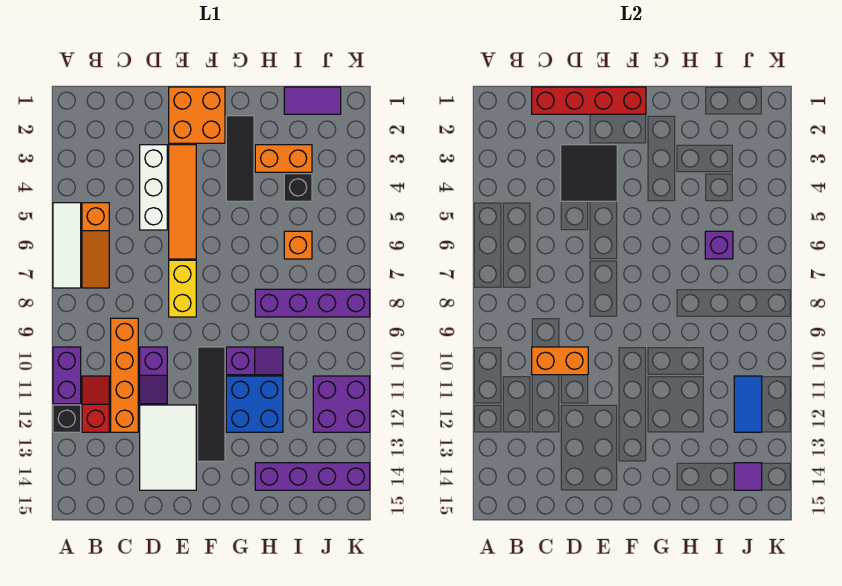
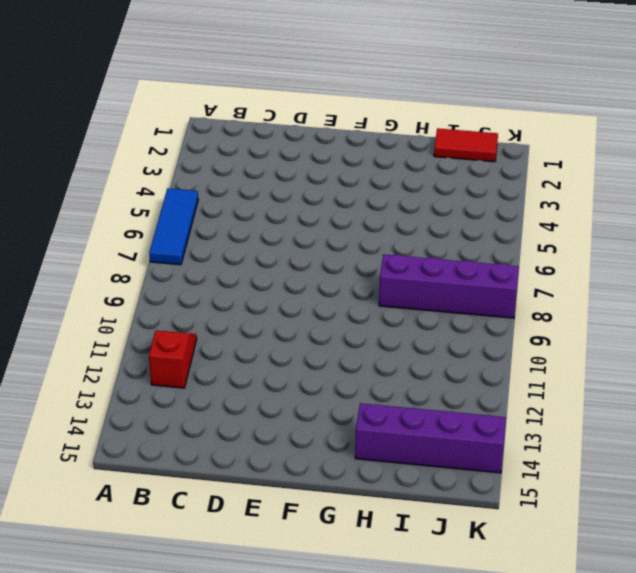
blue tile A5:A7 level 1 -> white tile A5:A7 level 1
red tile I1:J1 level 1 -> purple tile I1:J1 level 1
none -> purple brick A10:A11 level 1
none -> black brick A12 level 1
none -> orange slope B5:B7 level 1 top 5

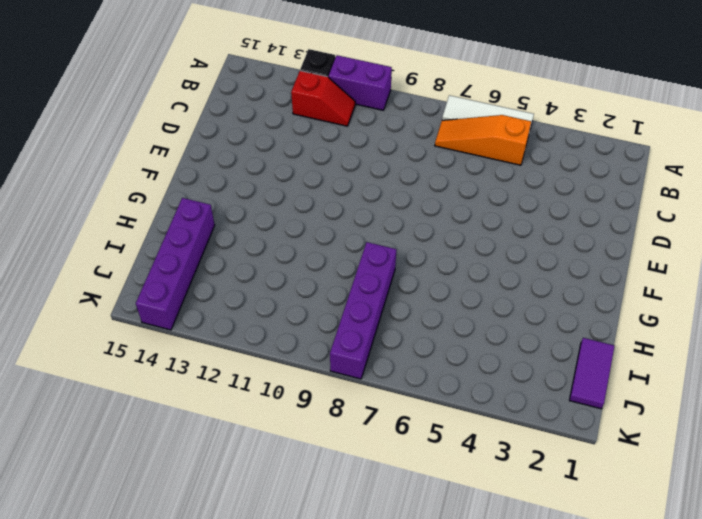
none -> orange brick C9:C12 level 1
none -> white brick D3:D5 level 1
none -> purple slope D10:D11 level 1 top 10

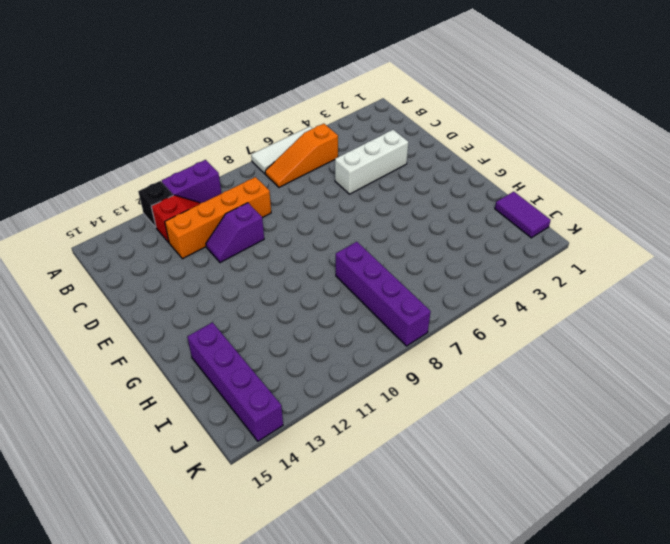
none -> white tile D12:E14 level 1
none -> orange brick E1:F2 level 1
none -> orange tile E3:E6 level 1

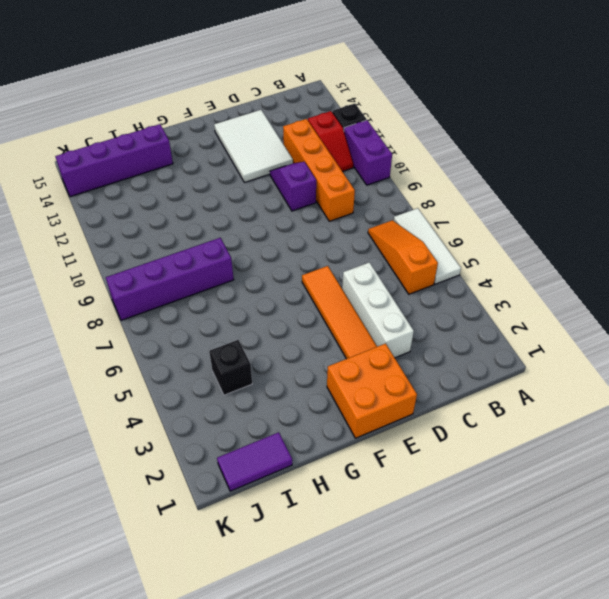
none -> yellow brick E7:E8 level 1
none -> black tile F10:F13 level 1
none -> black tile G2:G4 level 1

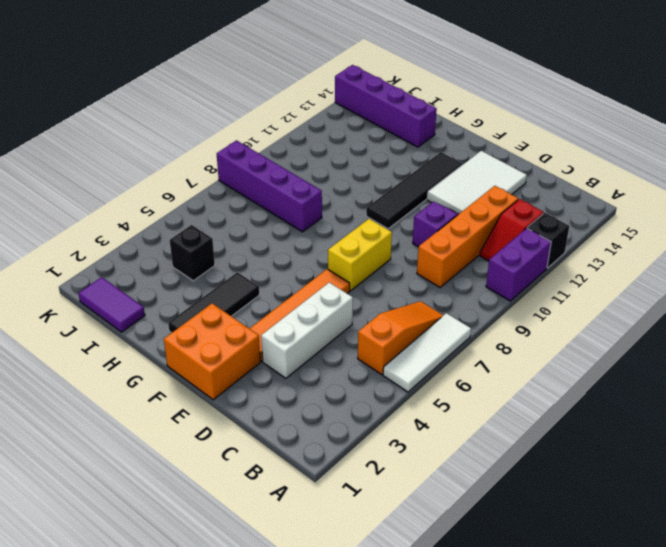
none -> purple slope G10:H10 level 1 top G
none -> blue brick G11:H12 level 1
none -> orange brick H3:I3 level 1

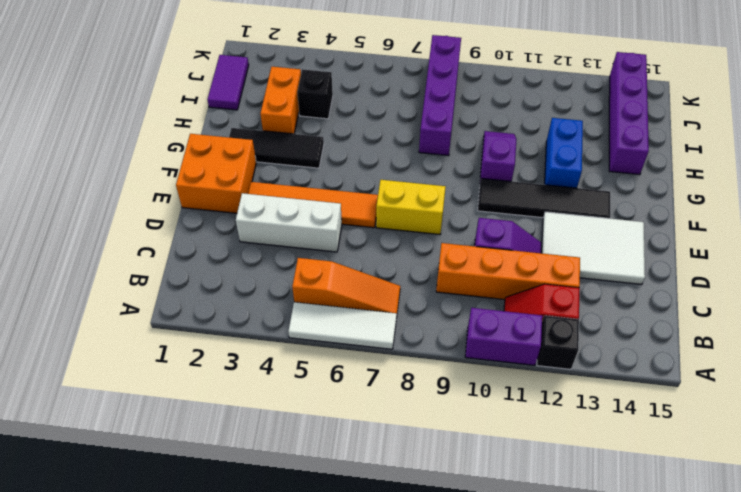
blue brick G12:H12 level 1 -> blue brick G11:H12 level 1
none -> orange brick I6 level 1
none -> purple brick J11:K12 level 1
none -> red brick C1:F1 level 2

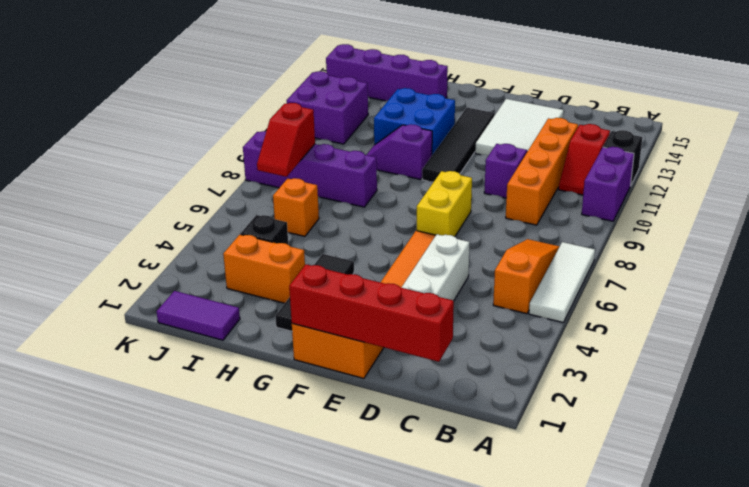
red slope J7:J8 level 2 top 8 -> none
none -> orange brick C10:D10 level 2
none -> black tile D3:E4 level 2
none -> purple brick I6 level 2

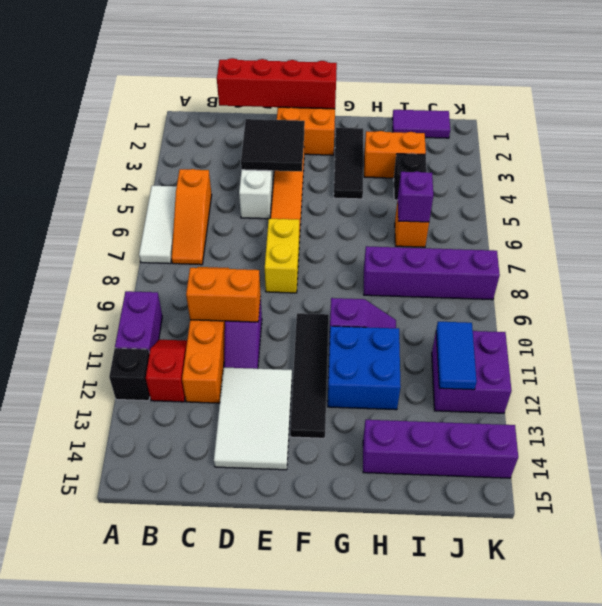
none -> purple tile J14 level 2

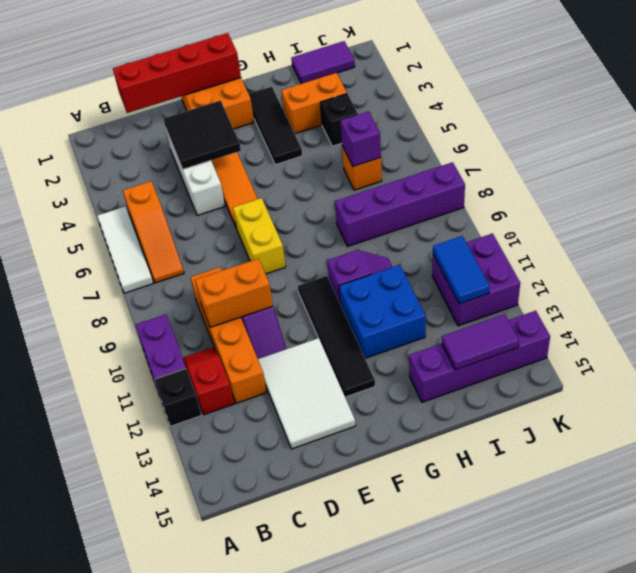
purple tile I14:J14 level 2 -> purple tile J14 level 2

